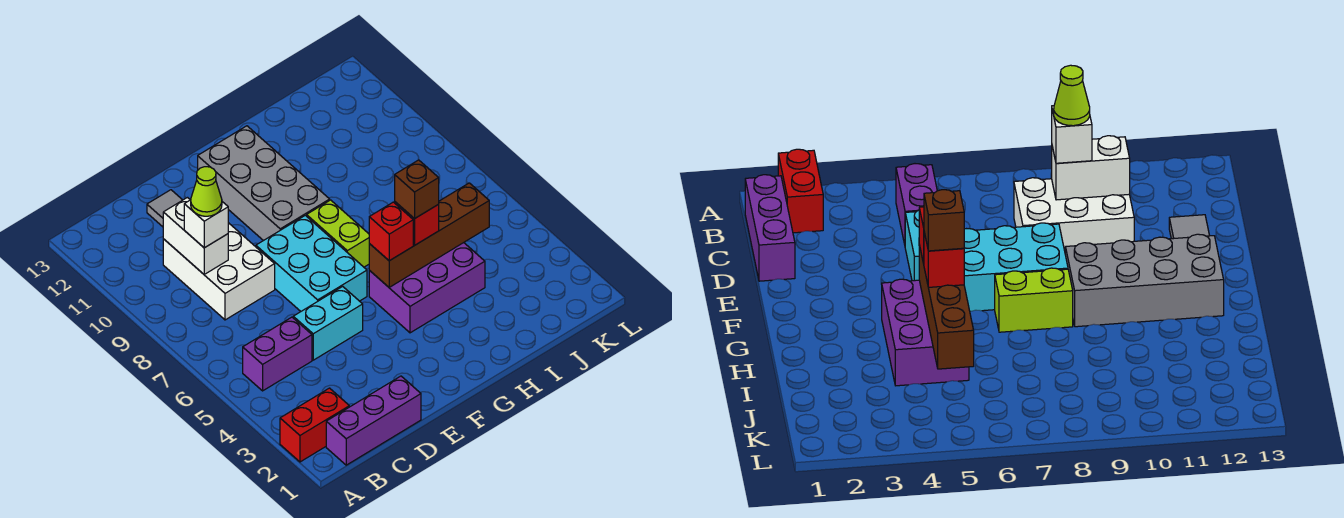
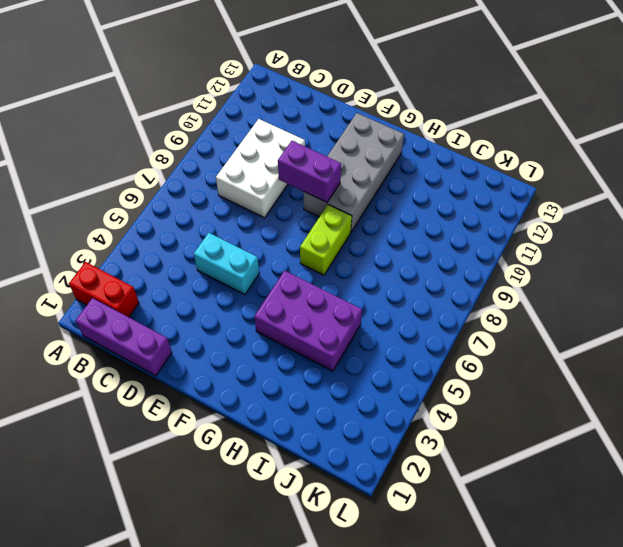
purple brick E9:F9 level 2 -> purple brick B5:C5 level 1
none -> grey tile D12 level 1
none -> cyan brick E6:F8 level 1
none -> white brick C9:C10 level 2

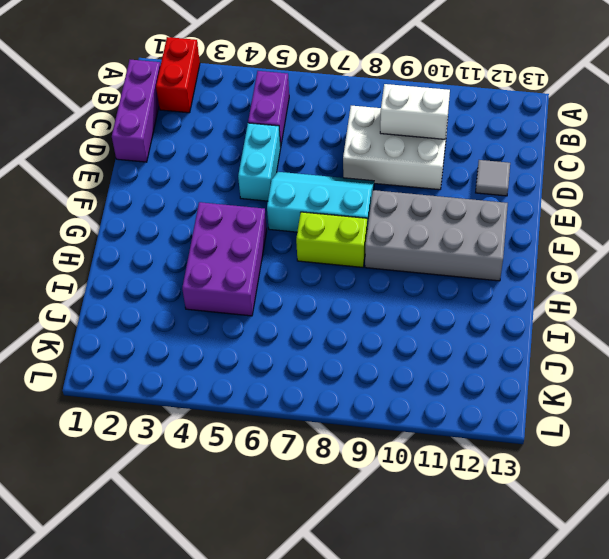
cyan slope E6:F8 level 1 top F -> cyan brick E6:F8 level 1
none -> brown brick G5:J5 level 2
none -> white brick C9 level 3
none -> red brick G5 level 3

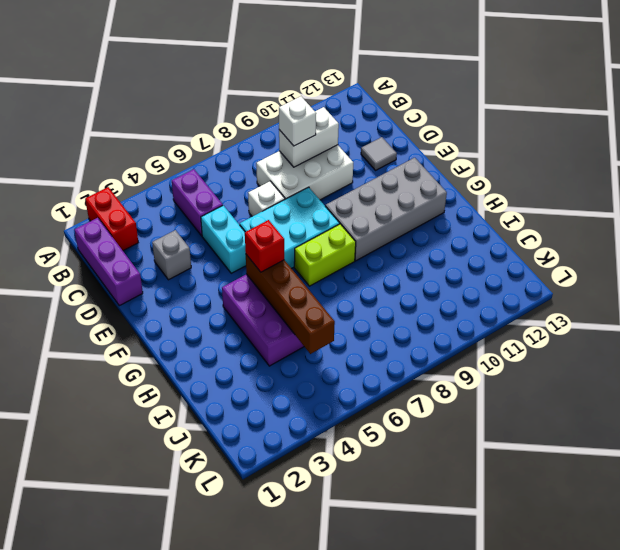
grey brick D3 level 1 -> none
white brick D7 level 1 -> none
none -> red brick H5 level 3
none -> lime cone C9 level 4
none -> brown brick H5 level 4

